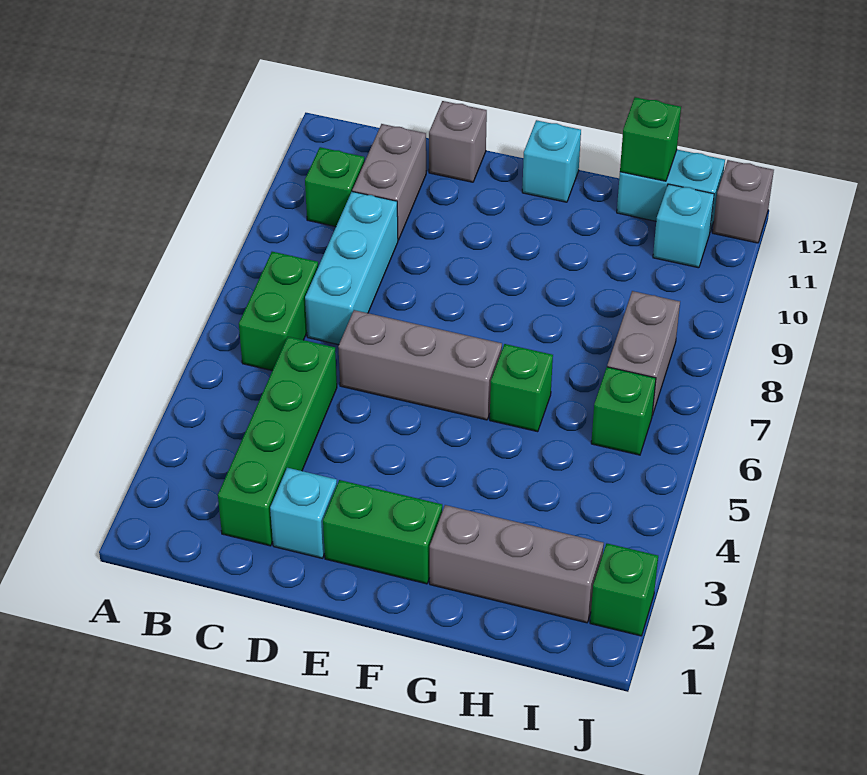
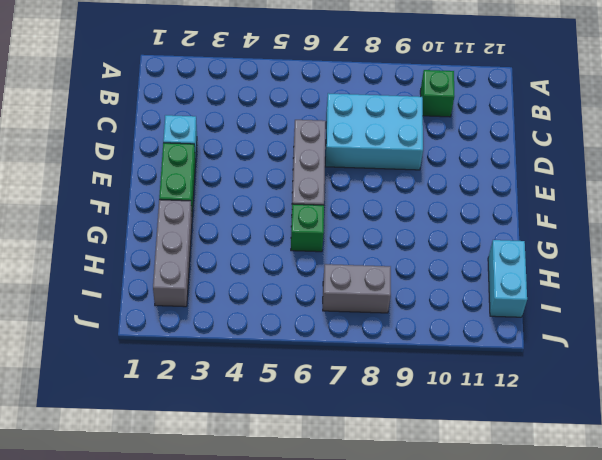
cyan brick C7:D9 level 1 -> cyan brick C7:C9 level 1
none -> green brick B6:B7 level 1
none -> green brick C2:C5 level 1
none -> grey brick C10:C11 level 1

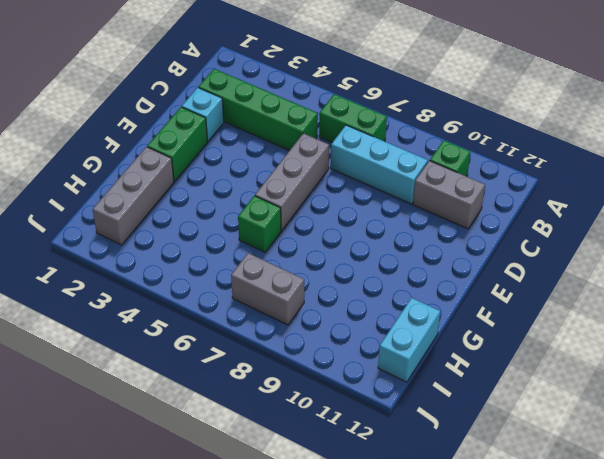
none -> grey brick D12 level 1
none -> cyan brick F12 level 1
none -> green brick I6 level 1

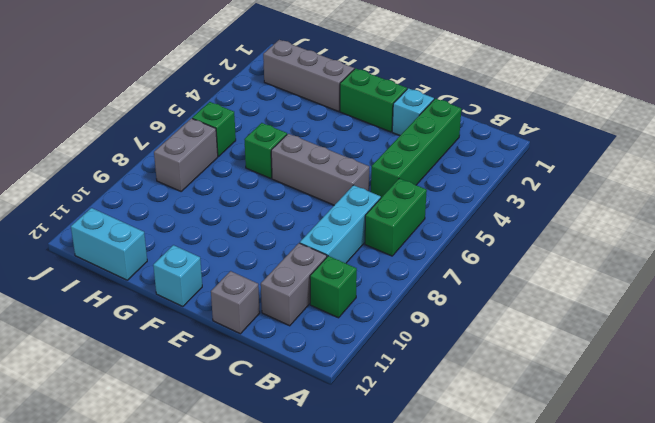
none -> cyan brick I11 level 1
none -> green brick J2 level 1
none -> grey brick J12 level 1

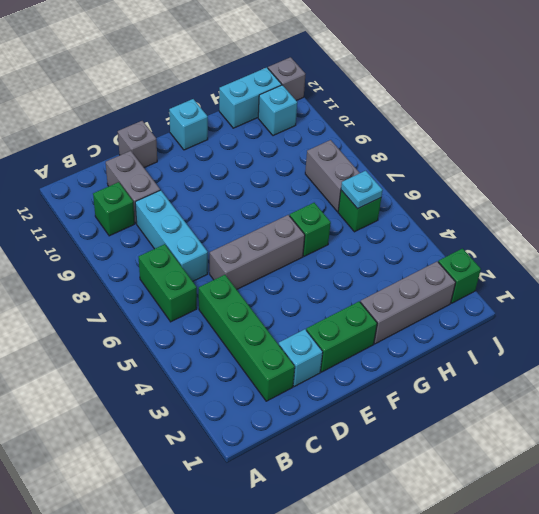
cyan plate I6 level 2 -> none
none -> green brick H12 level 2

